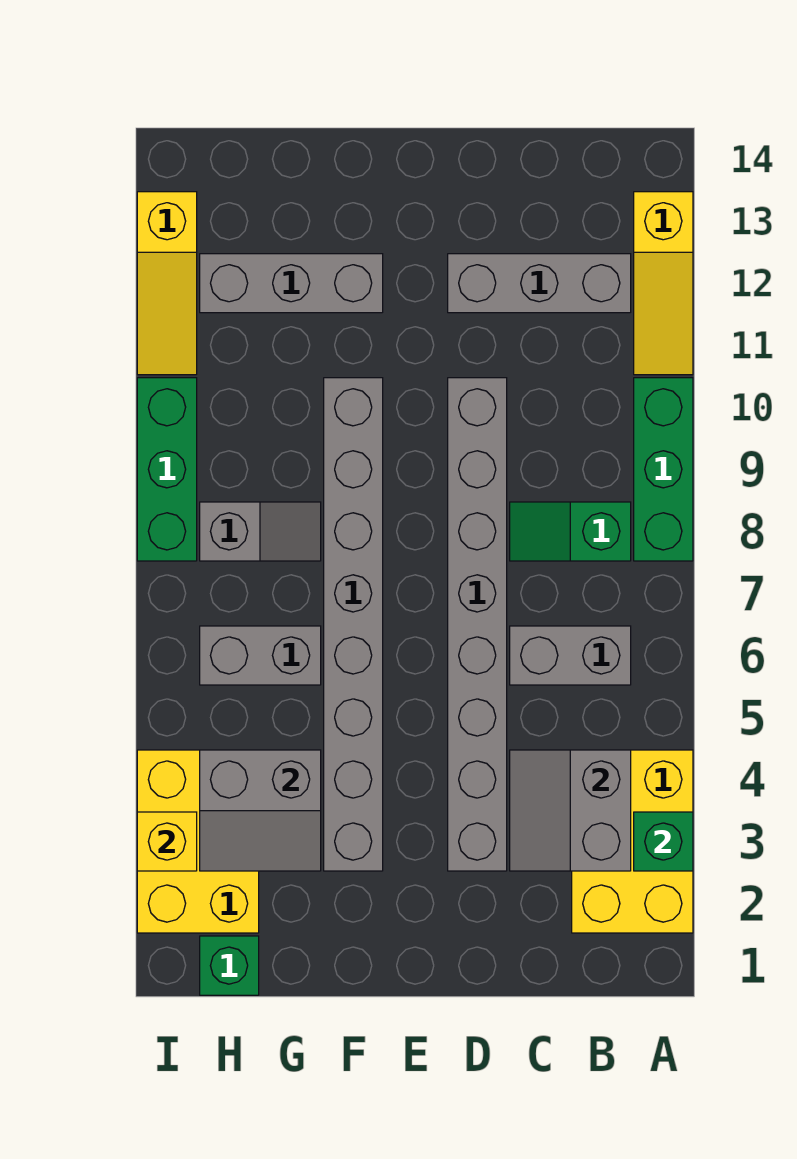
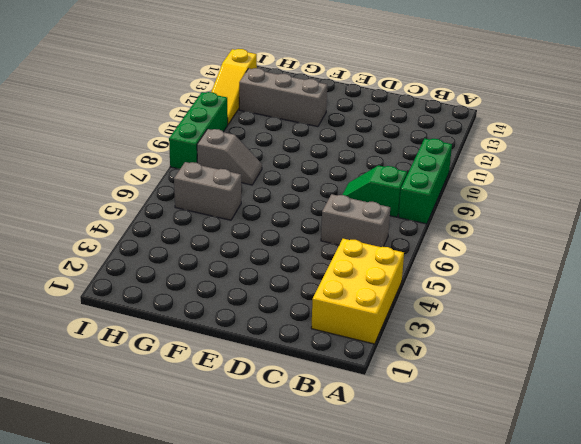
none -> yellow slope A11:A13 level 1 top 13
none -> grey brick B12:D12 level 1
none -> grey brick D3:D10 level 1

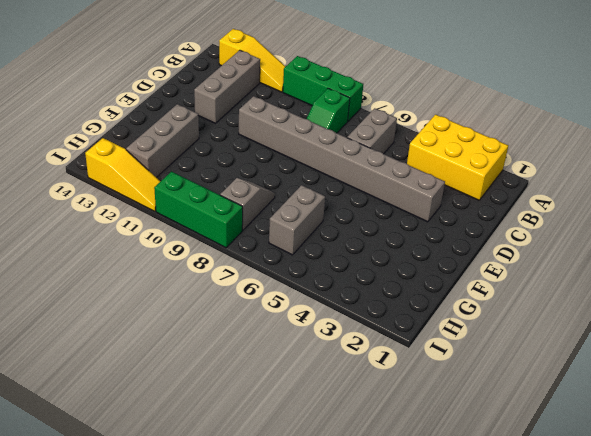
none -> grey brick F3:F10 level 1
none -> green brick H1 level 1
none -> yellow brick H2:I4 level 1

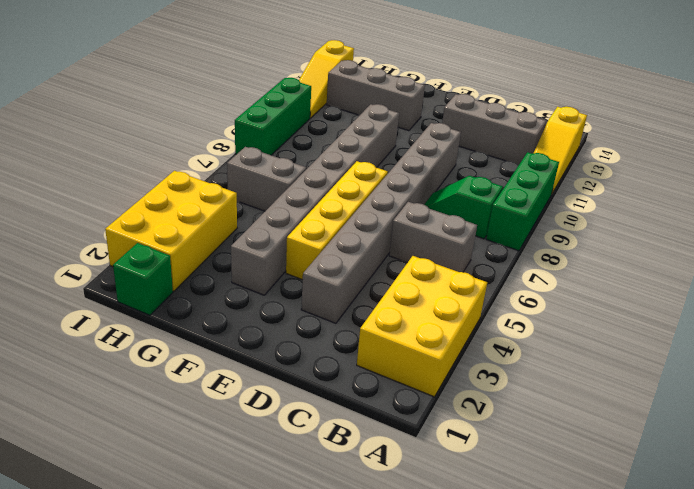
yellow brick E4:E7 level 1 -> none
none -> grey slope G8:H8 level 1 top H
none -> green brick A3 level 2
none -> grey slope B3:C4 level 2 top B

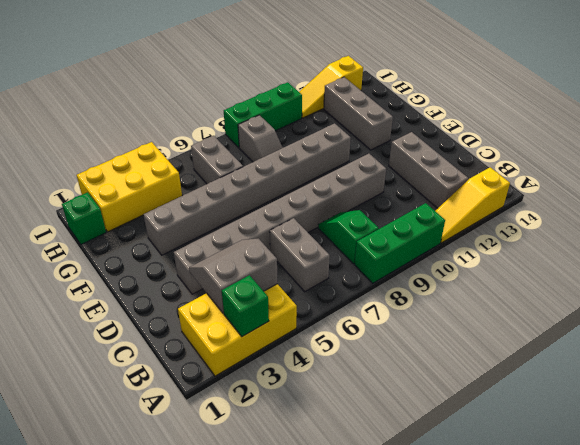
none -> grey slope G3:H4 level 2 top 4
none -> yellow brick I3 level 2

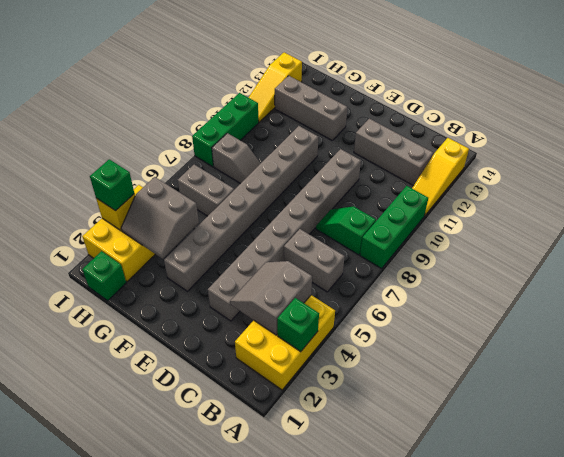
green brick I3 level 3 -> none

